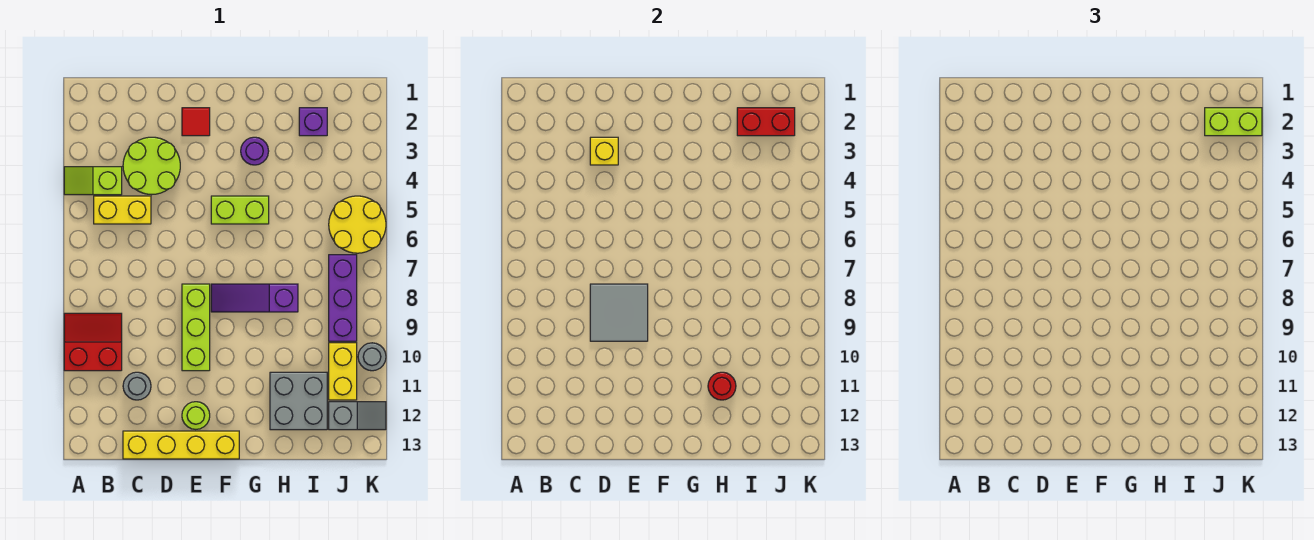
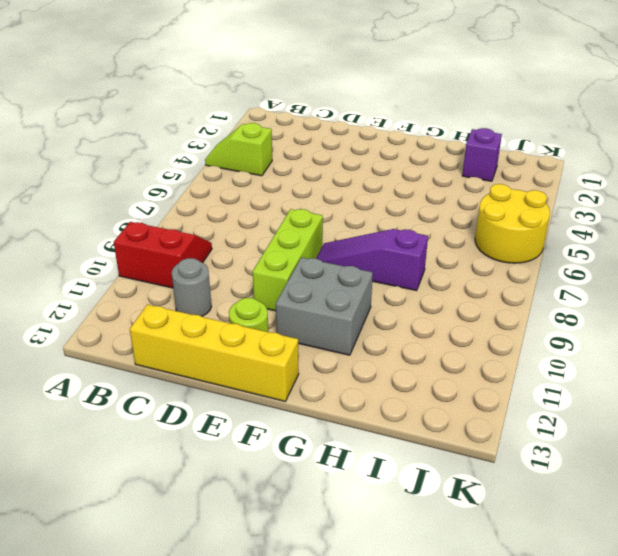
grey brick F10:G11 level 1 -> grey brick H11:I12 level 1
none -> yellow brick B5:C5 level 1
none -> lime round brick C3:D4 level 1
none -> red tile E2 level 1

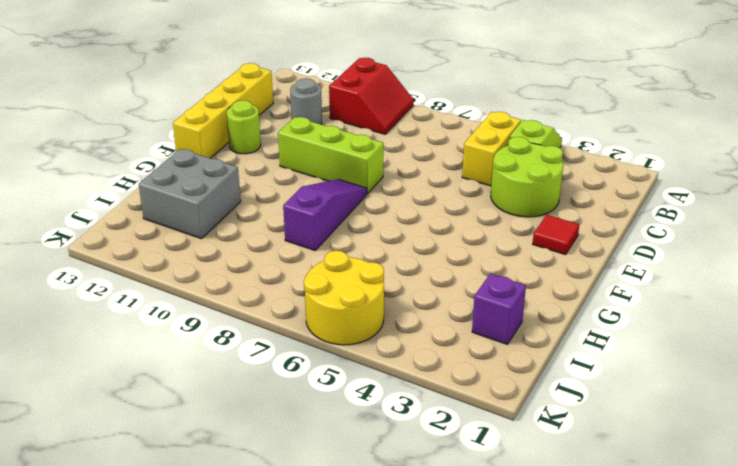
none -> lime brick F5:G5 level 1
none -> purple round brick G3 level 1
none -> purple brick J7:J9 level 1

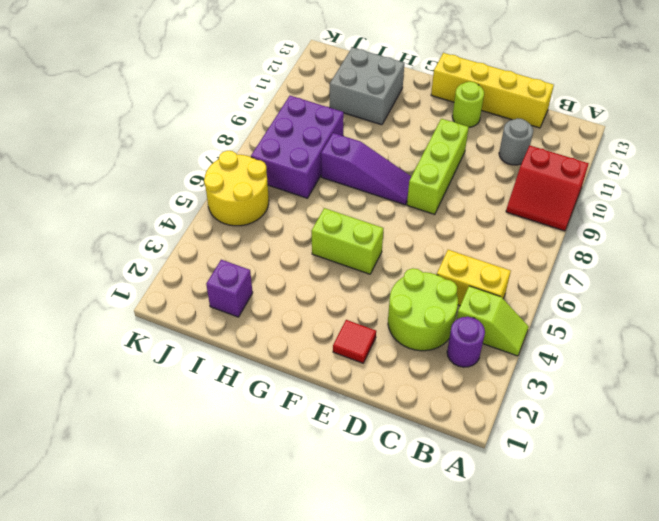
purple round brick B3 level 1 -> purple round brick G3 level 1
purple brick I7:J9 level 1 -> purple brick J7:J9 level 1
none -> yellow brick J10:J11 level 1
none -> grey slope J12:K12 level 1 top J
none -> grey round brick K10 level 1

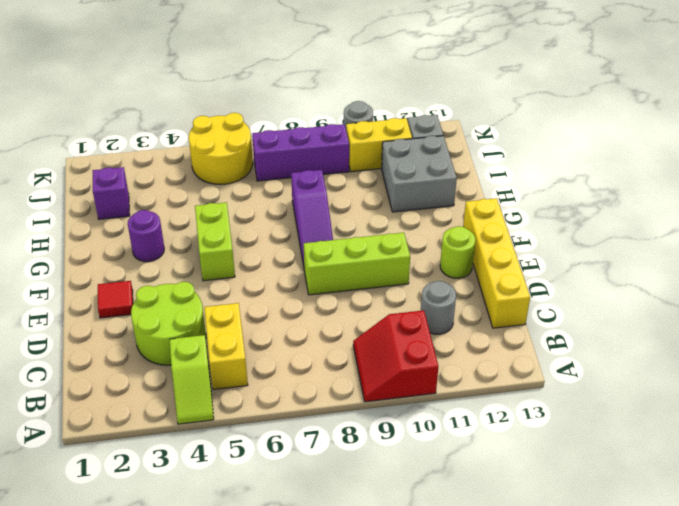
none -> yellow brick D3 level 2
none -> grey tile D8:E9 level 2
none -> red round brick H11 level 2

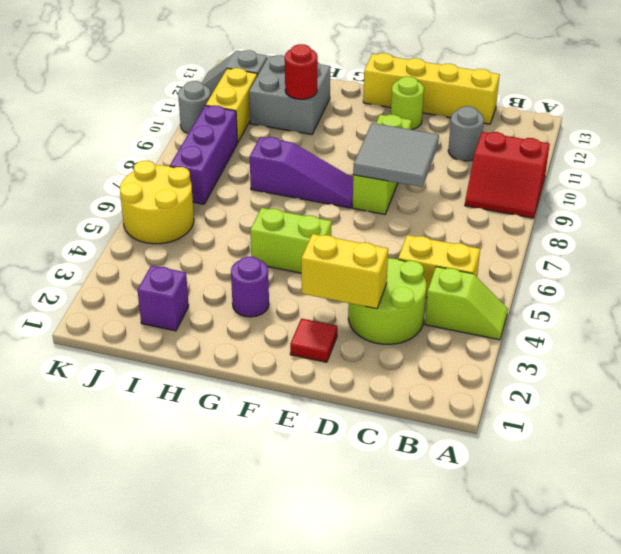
yellow brick D3:E3 level 2 -> yellow brick D3 level 2
none -> red brick I2:J2 level 2
none -> lime brick J2:K2 level 3

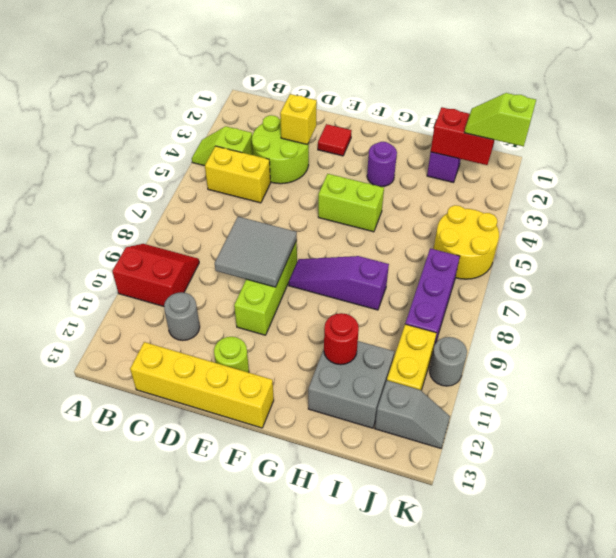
lime slope J2:K2 level 3 top K -> lime brick J2:K2 level 3

